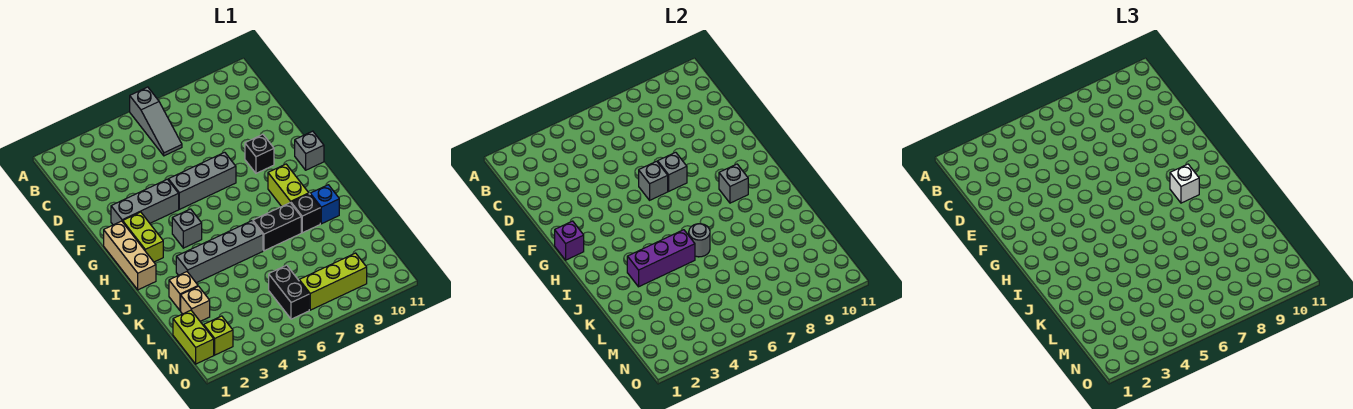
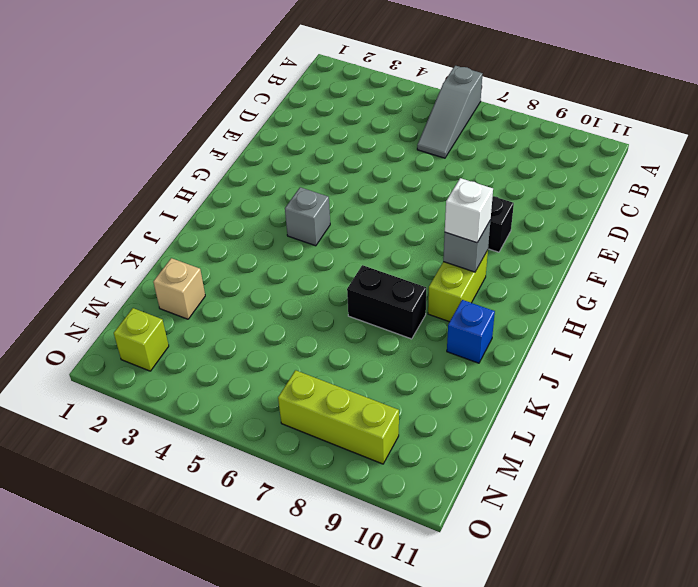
none -> grey brick F2:F4 level 1
none -> grey brick F5:F7 level 1
none -> tan brick G1:I1 level 1

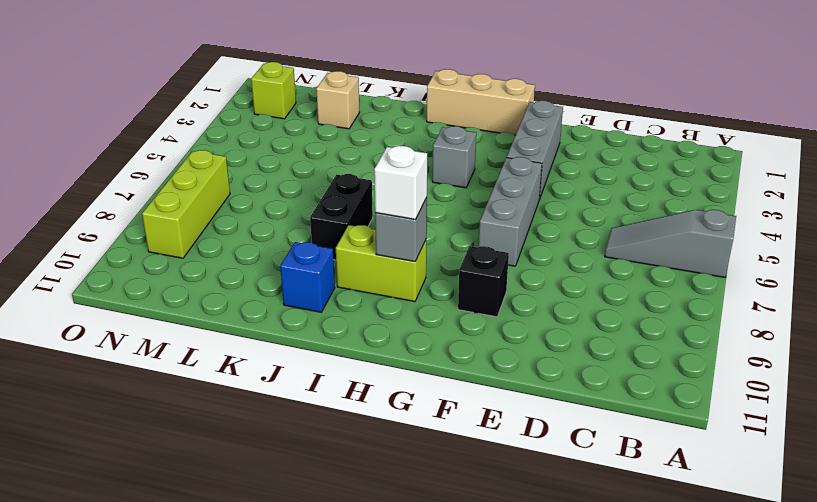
none -> lime brick G2:H2 level 1
none -> grey brick G11 level 1
none -> grey brick J3:J6 level 1

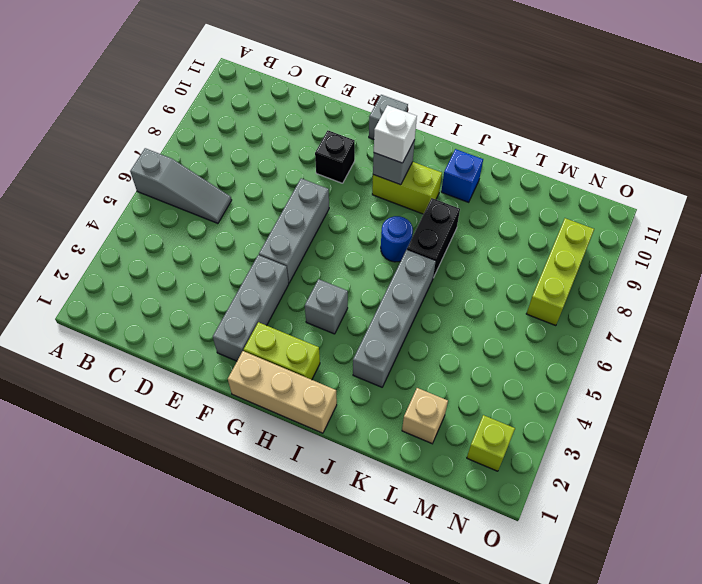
blue round brick I7 level 1 -> none
none -> black brick J9 level 1
none -> tan brick K2 level 1
none -> lime brick M1:N1 level 1

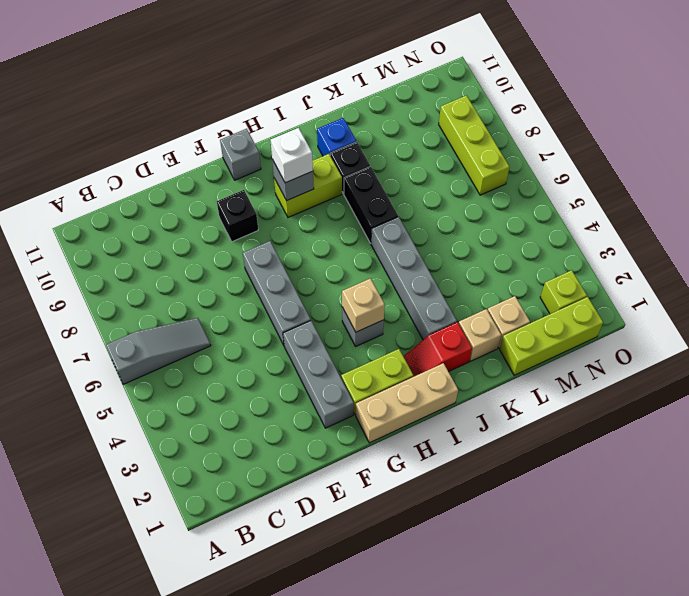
tan brick H4 level 2 -> none
red slope I2:J2 level 1 top J -> none
lime brick L1:N1 level 1 -> lime brick M1:N1 level 1
none -> black brick M6:N6 level 1
none -> grey brick F6 level 2
none -> grey brick F7 level 2

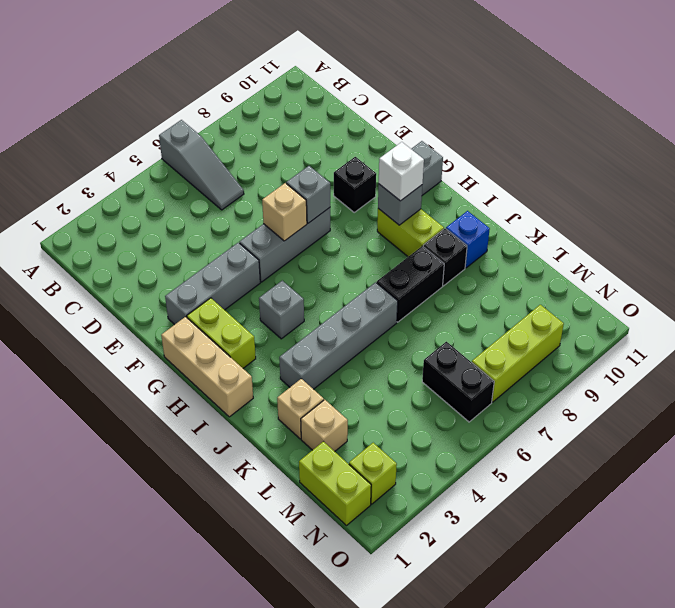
tan brick F6 level 2 -> grey brick F6 level 2
none -> purple brick G1 level 2
none -> purple brick J3:J5 level 2
none -> grey round brick J6 level 2

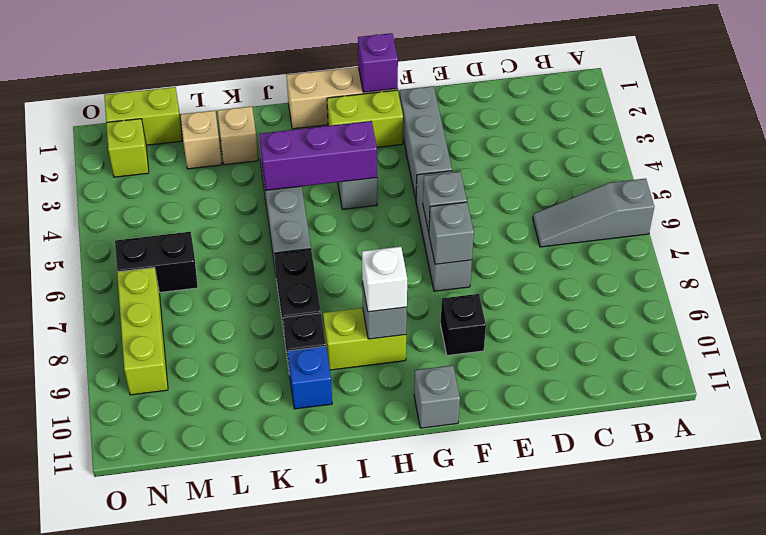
purple brick H4:J4 level 2 -> purple brick J3:J5 level 2
none -> grey round brick J6 level 2

